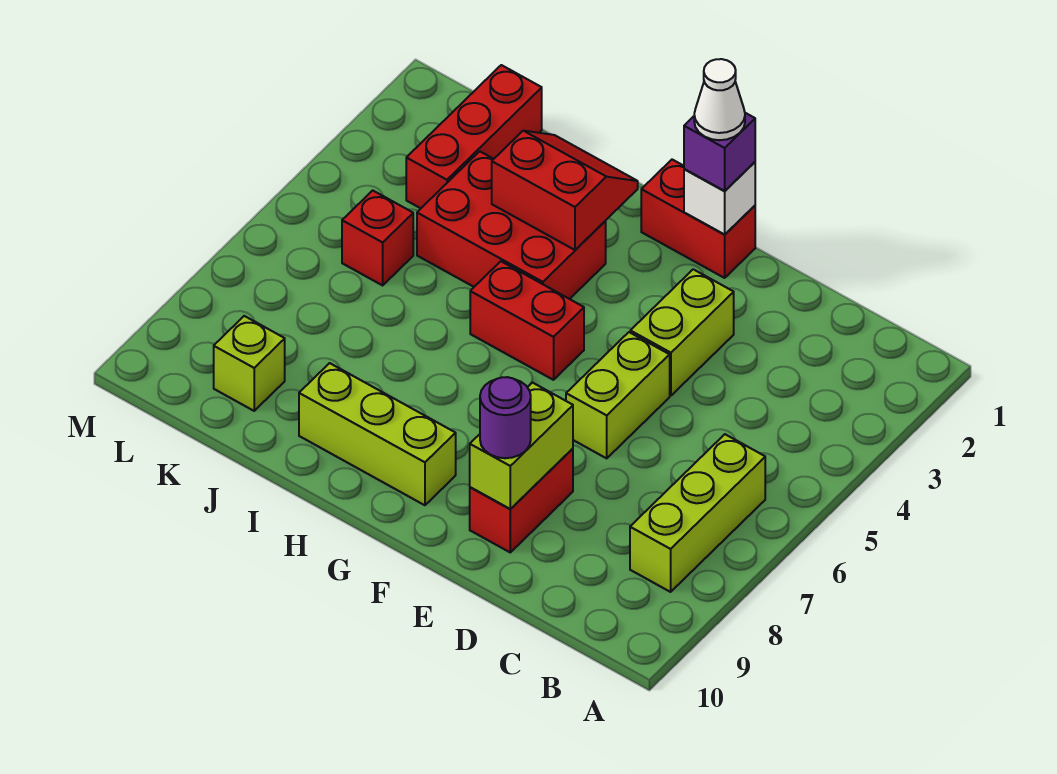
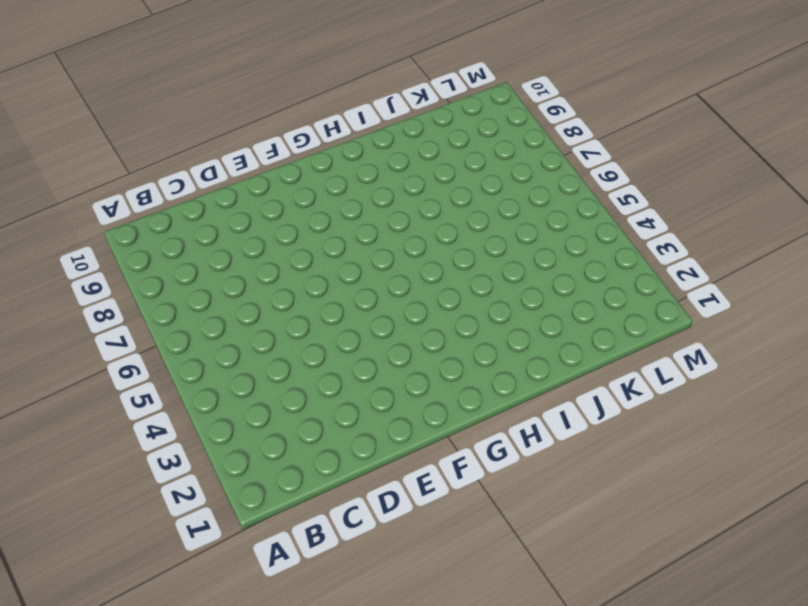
none -> lime brick B6:B8 level 1
none -> lime brick E3:E4 level 1
none -> lime brick E5:E6 level 1

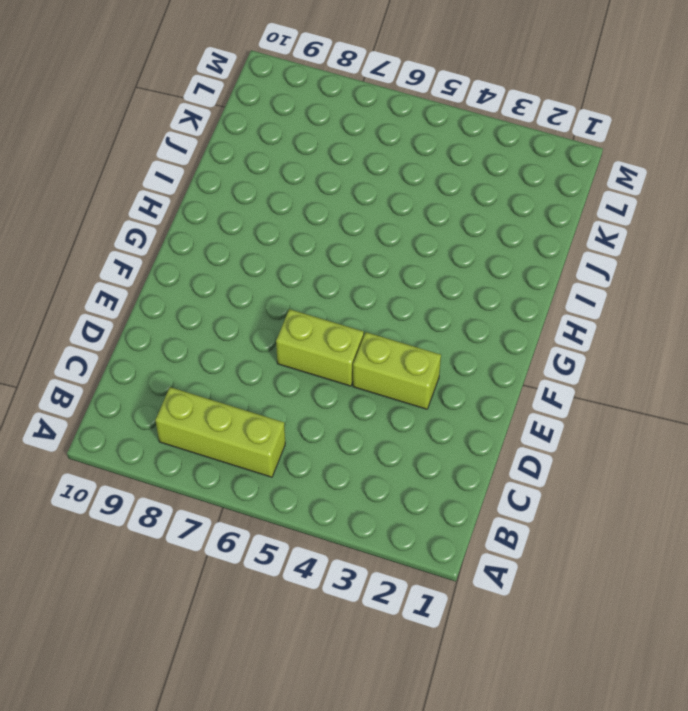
none -> red brick E8:E9 level 1
none -> red brick F1:G1 level 1
none -> red brick G5:H5 level 1

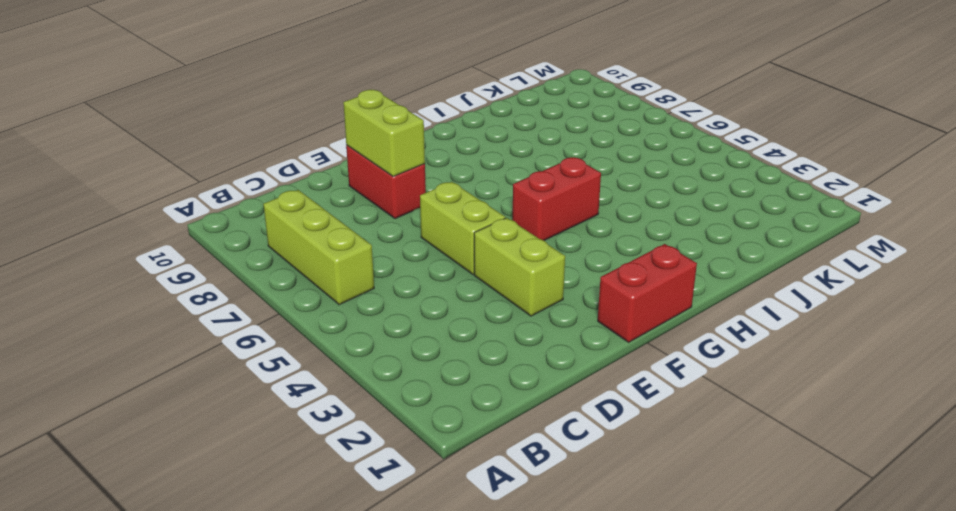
none -> lime brick G9:I9 level 1
none -> red brick H3:J4 level 1
none -> red brick K1:K3 level 1

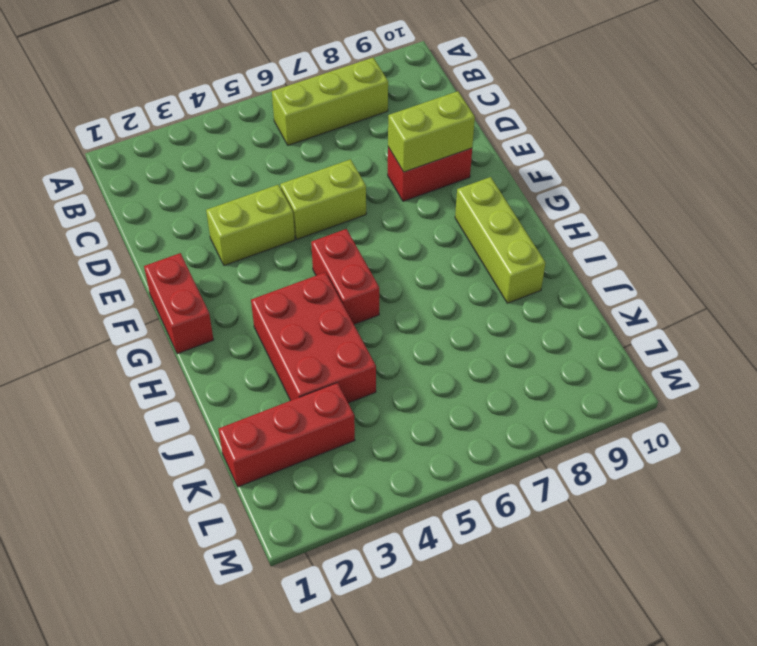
none -> red brick K5 level 1
none -> lime brick K9 level 1
none -> white brick F1 level 2

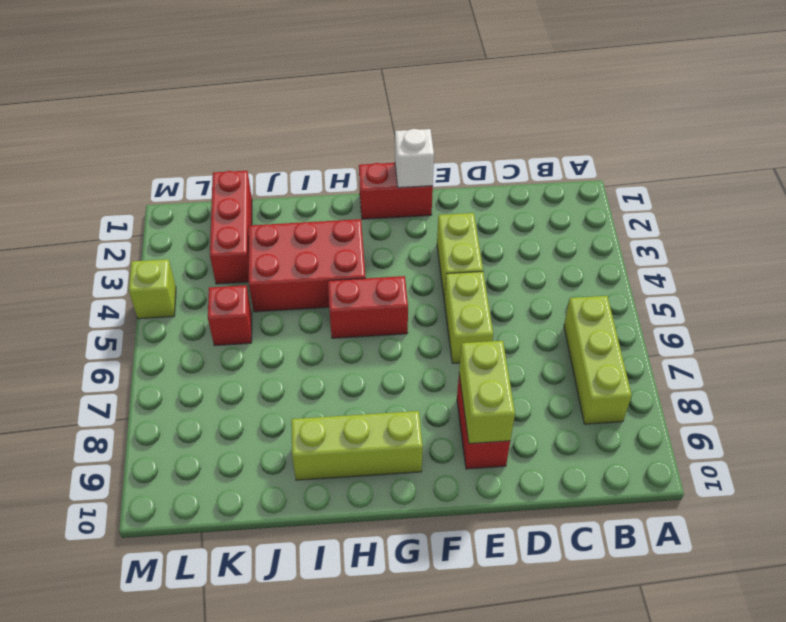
lime brick M4 level 1 -> lime brick K9 level 1
none -> red slope H2:I3 level 2 top 3
none -> purple round brick E9 level 3
none -> purple brick F1 level 3

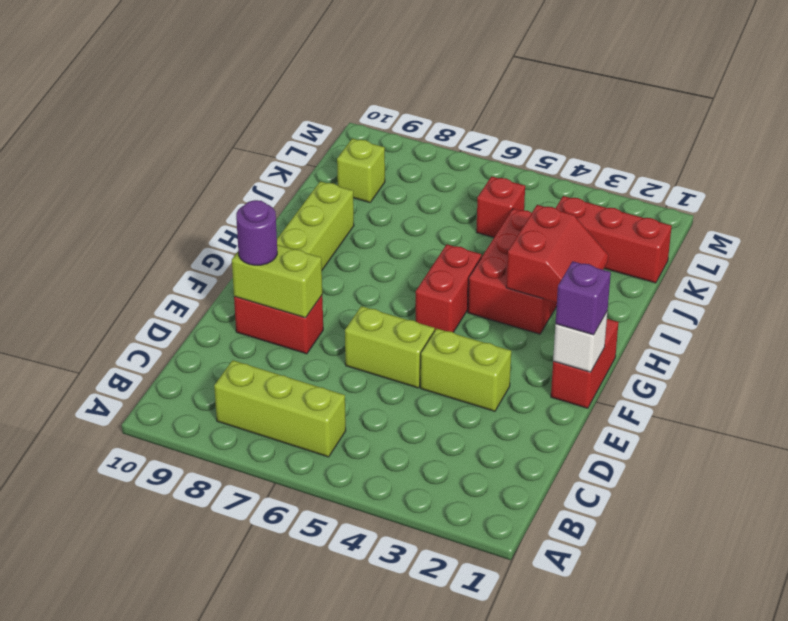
none -> white cone F1 level 4

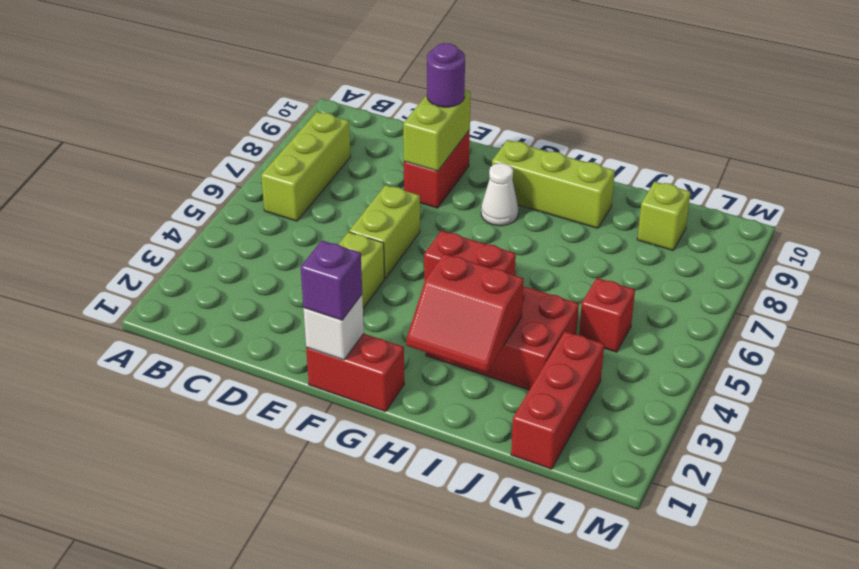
white cone G8 level 1 -> white cone F1 level 4

